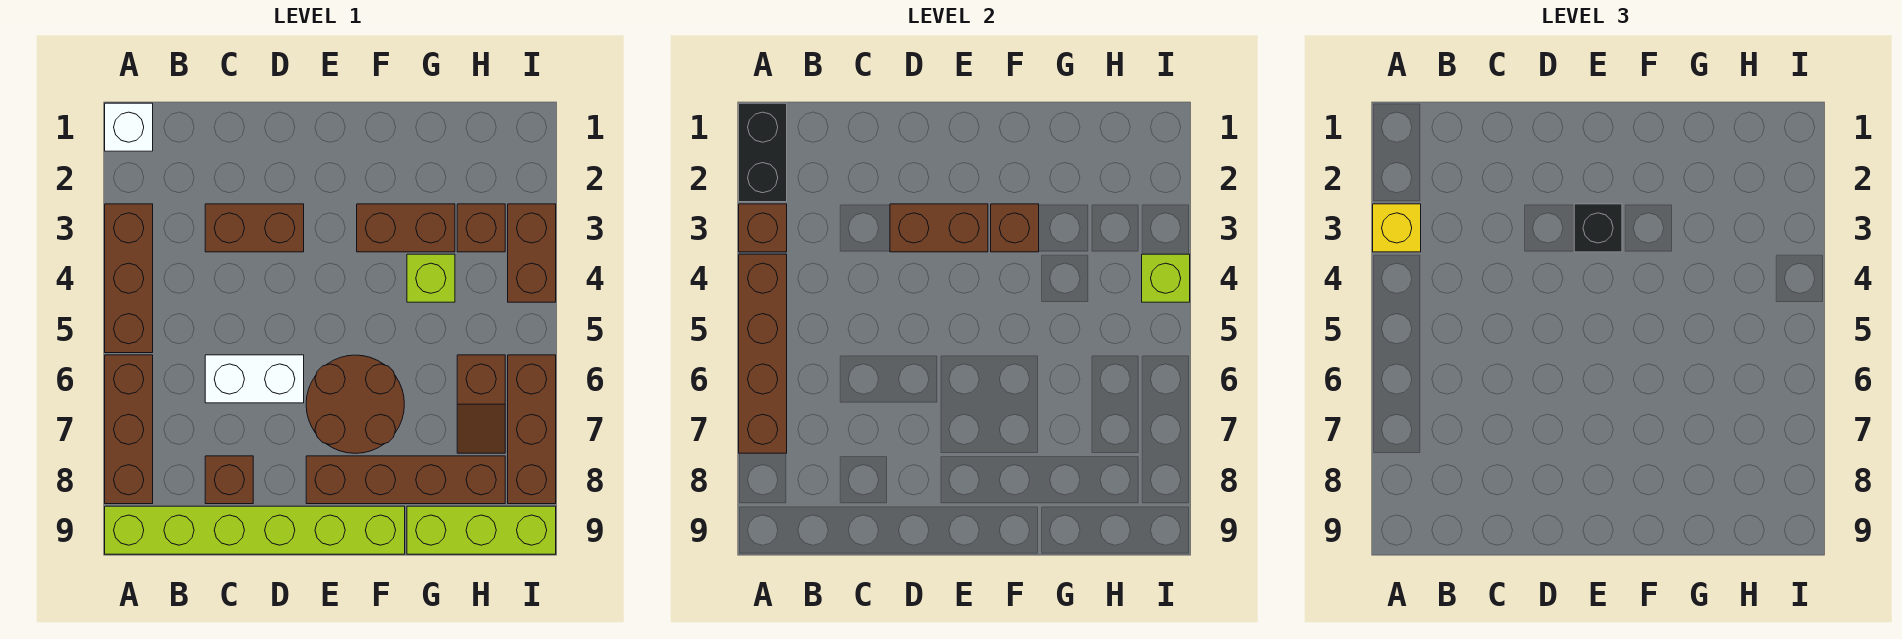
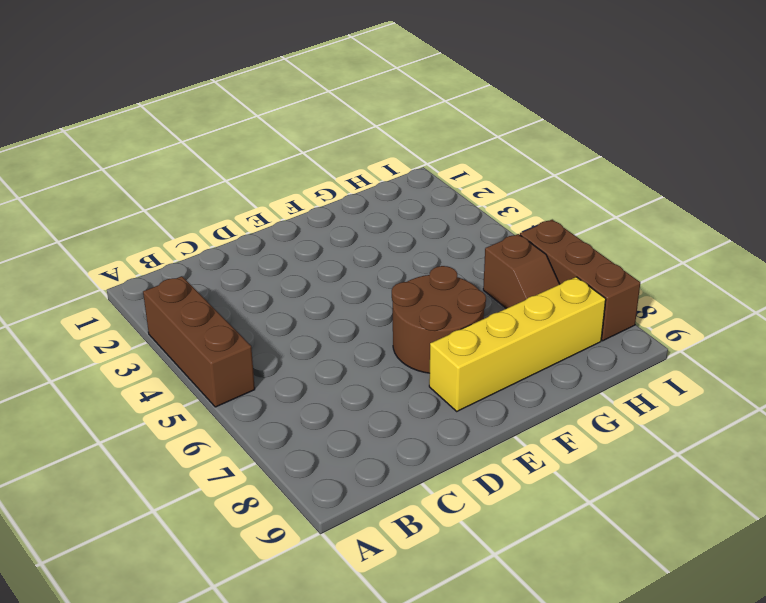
yellow brick E8:H8 level 1 -> brown brick E8:H8 level 1
none -> white brick A1 level 1
none -> brown brick A6:A8 level 1
none -> lime brick A9:F9 level 1

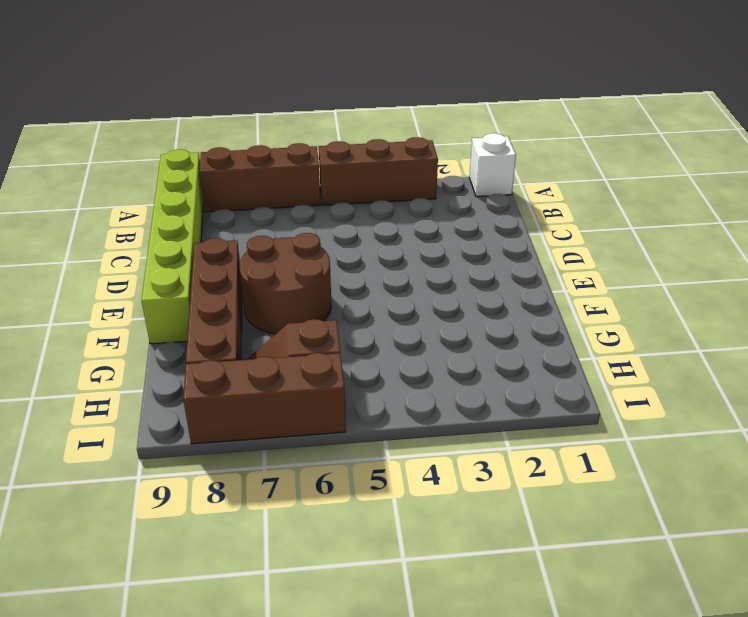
none -> brown brick C3:D3 level 1
none -> white brick C6:D6 level 1
none -> brown brick C8 level 1

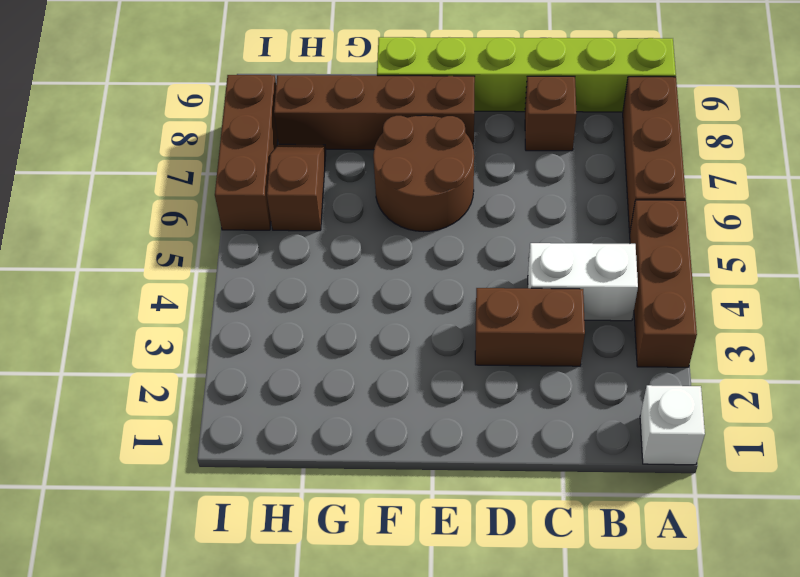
white brick B4:C4 level 1 -> white brick C6:D6 level 1
none -> brown brick F3:G3 level 1
none -> lime brick G4 level 1
none -> lime brick G9:I9 level 1

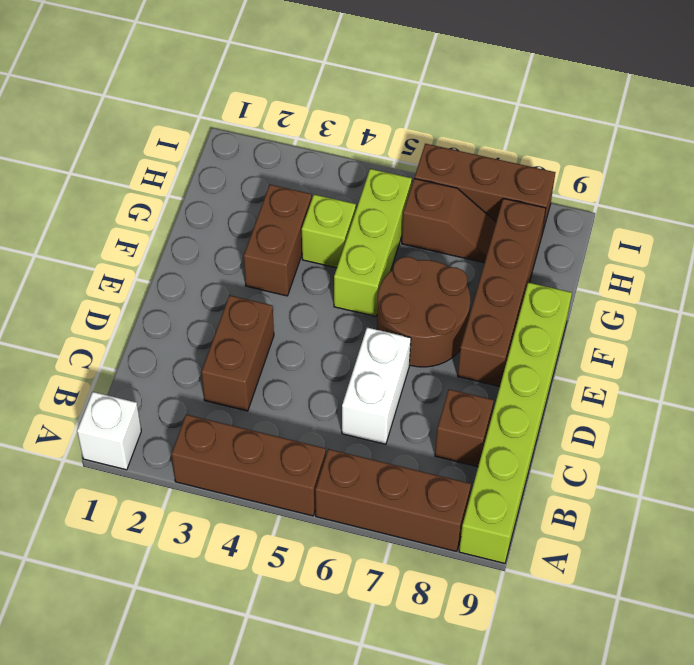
lime brick F5:H5 level 1 -> lime brick G9:I9 level 1
none -> brown brick H3 level 1
none -> brown brick I3:I4 level 1
none -> black brick A1:A2 level 2

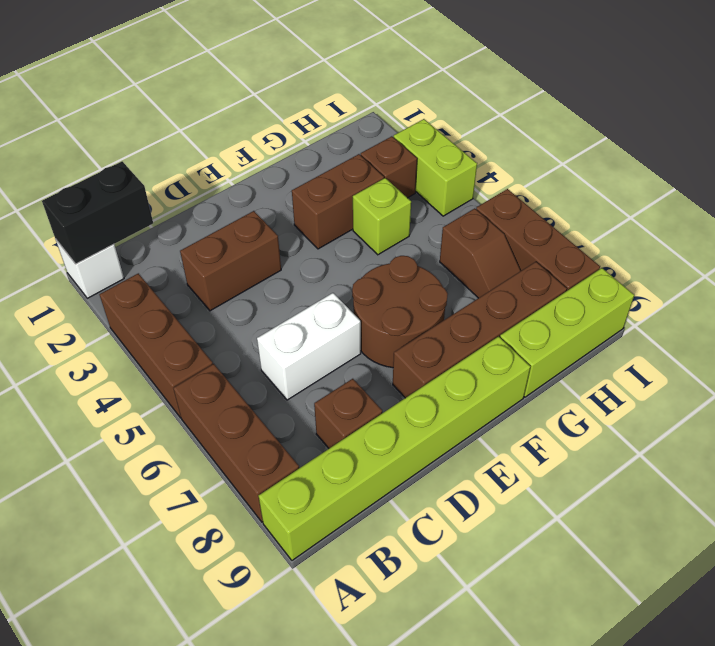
black brick A1:B1 level 2 -> black brick A1:A2 level 2
lime brick I3:I4 level 1 -> brown brick I3:I4 level 1
none -> brown brick A3 level 2
none -> brown brick A4:A7 level 2
none -> brown brick D3:E3 level 2

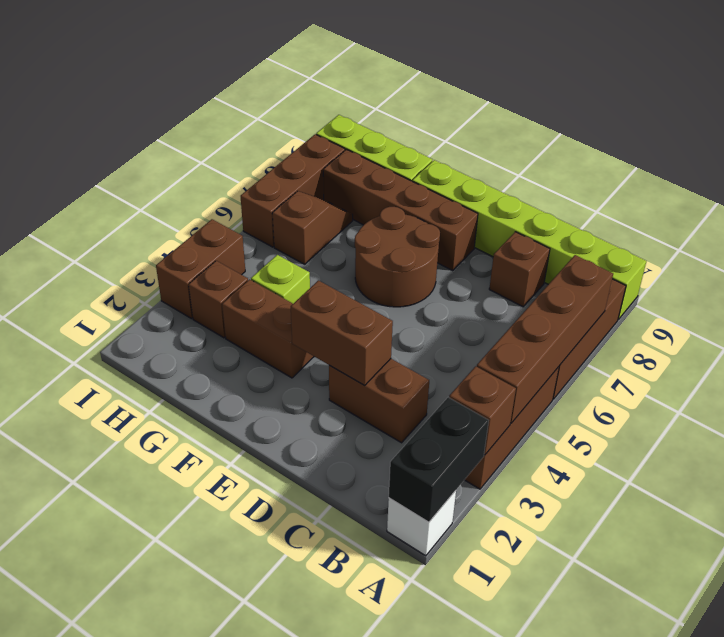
none -> white brick C6:D6 level 1
none -> brown brick F3 level 2
none -> lime brick I4 level 2

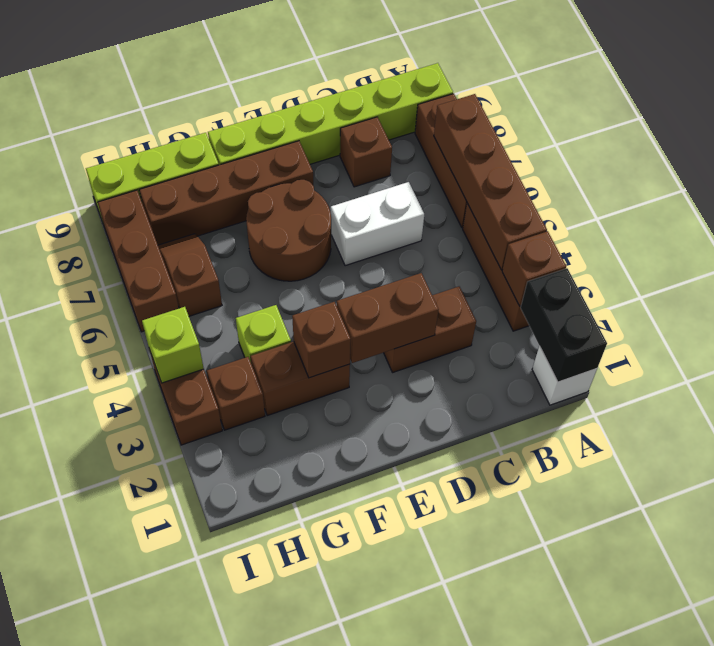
none -> yellow brick A3 level 3
none -> black brick E3 level 3

